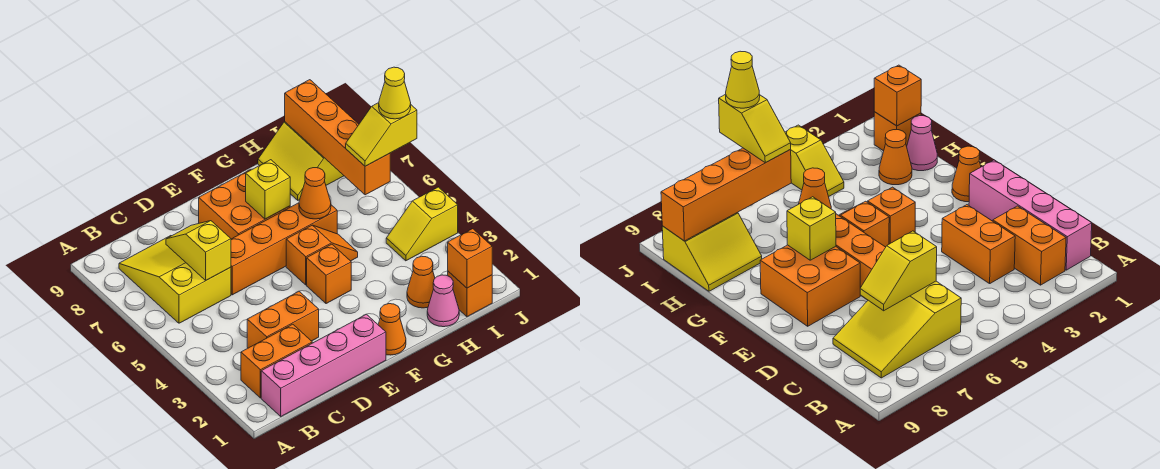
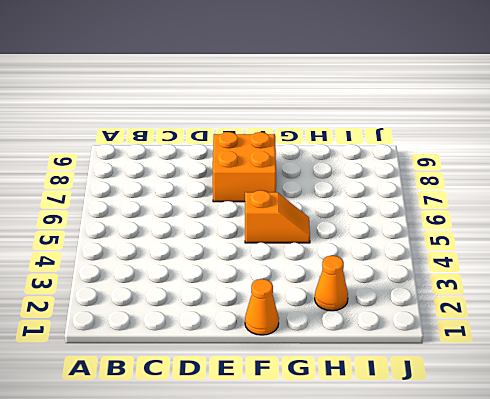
none -> pink brick B1:E1 level 1
none -> orange brick B2:C2 level 1
none -> yellow slope B6:C8 level 1 top 6

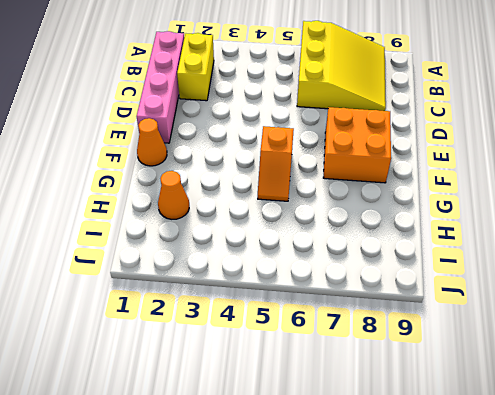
yellow slope A6:C8 level 1 top 6 -> yellow slope B6:C8 level 1 top 6
yellow brick B2:C2 level 1 -> orange brick B2:C2 level 1
none -> orange brick C3:D3 level 1
none -> orange brick D6:G6 level 1
none -> orange brick F4 level 1

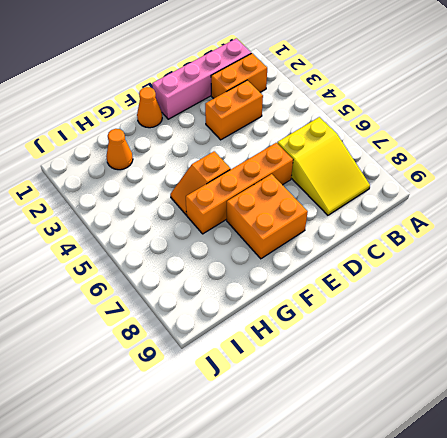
none -> orange brick F4 level 1
none -> pink cone H1 level 1
none -> yellow slope H8:I9 level 1 top I

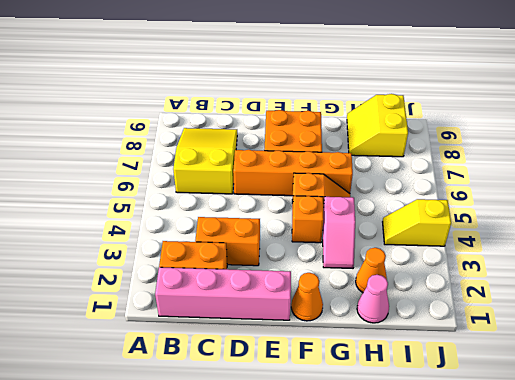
pink slope G3:G4 level 1 top 4 -> none
none -> orange brick I1 level 1
none -> yellow slope C6:C7 level 2 top 6
none -> yellow brick F7 level 2

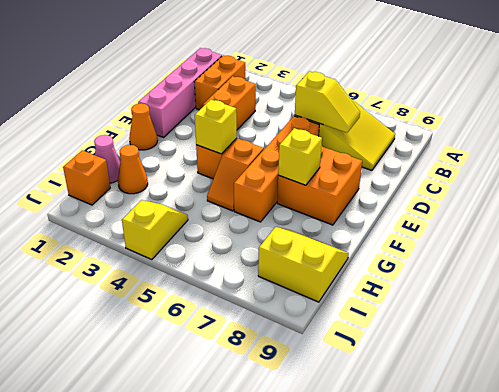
yellow brick F4 level 2 -> none
none -> orange cone G6 level 2
none -> orange brick I1 level 2
none -> orange brick I6:I9 level 2

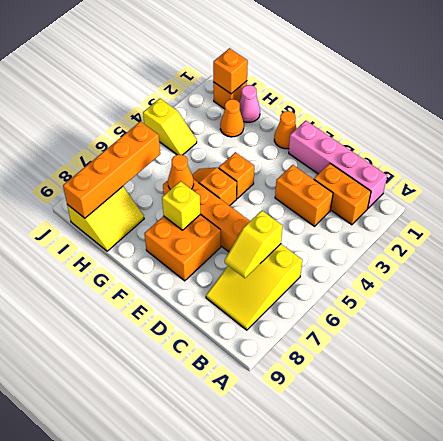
none -> yellow slope I6:J6 level 3 top J
none -> yellow cone J6 level 4

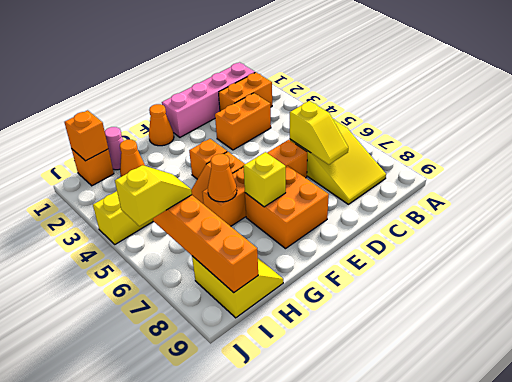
none -> yellow cone J6 level 4

